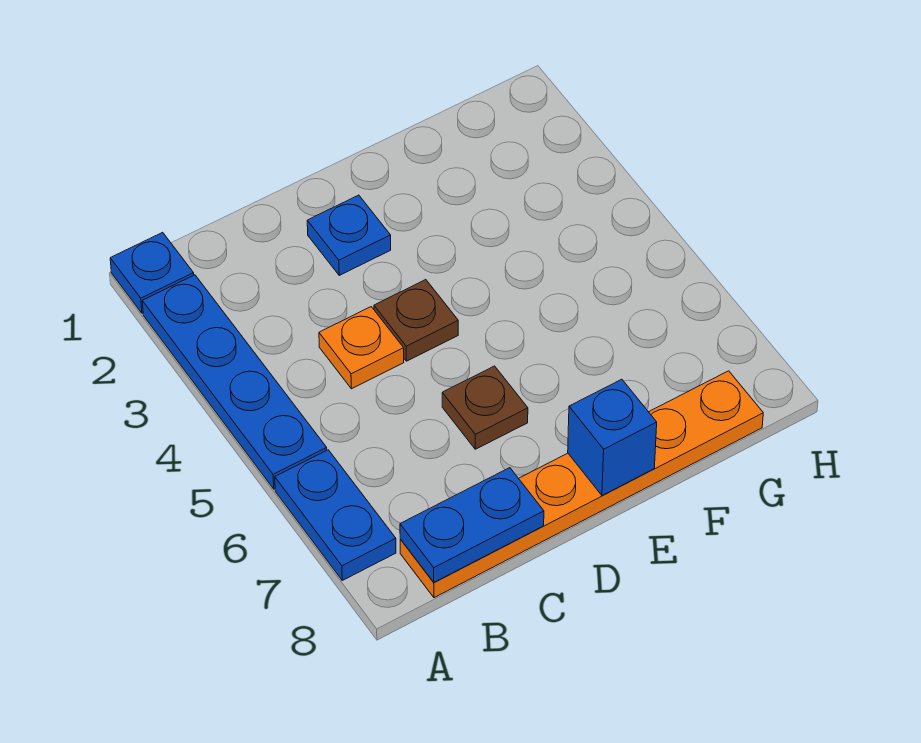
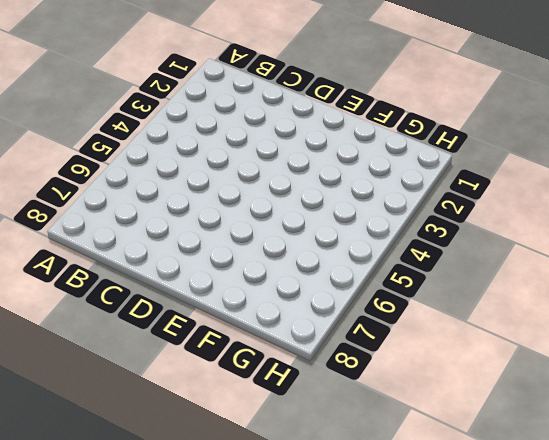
none -> blue plate A1 level 1
none -> blue plate A2:A5 level 1

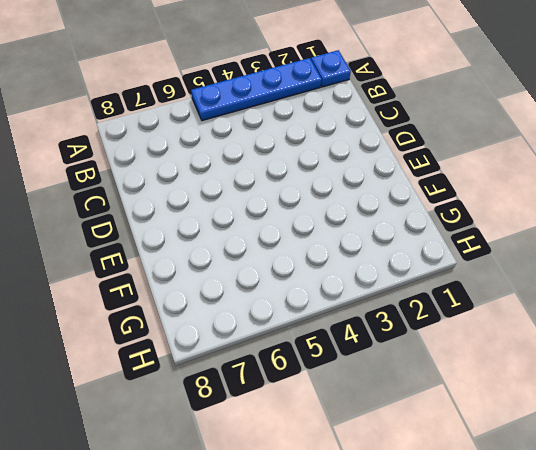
none -> blue plate A6:A7 level 1
none -> orange plate B8:G8 level 1

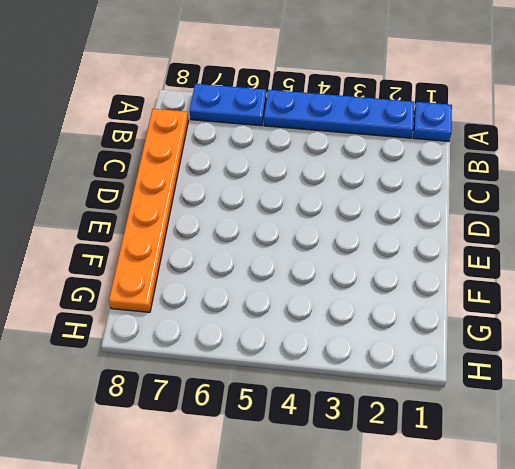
none -> orange plate C4 level 1
none -> blue plate D2 level 1

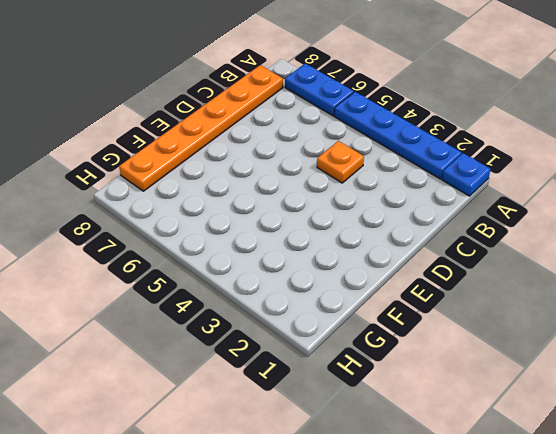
none -> blue plate D2 level 1
none -> brown plate D4 level 1

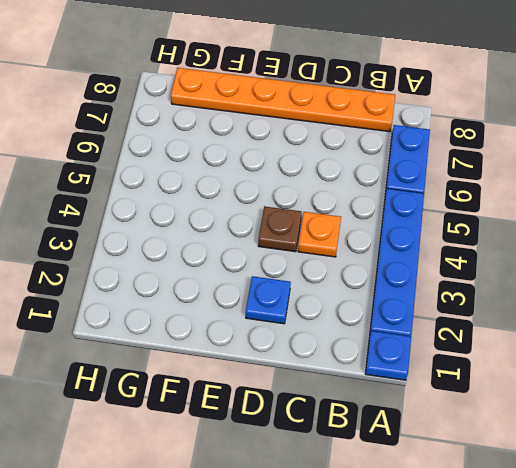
none -> brown plate D6 level 1
none -> blue plate B8:C8 level 2

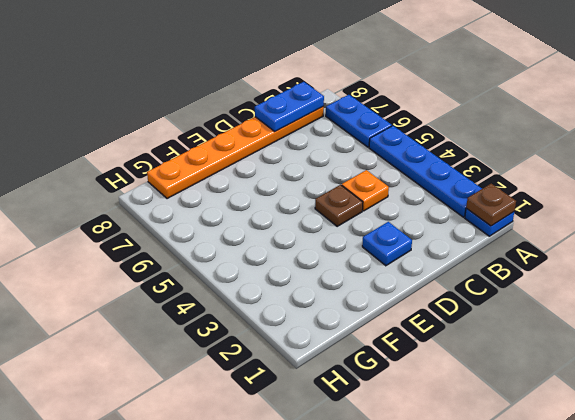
brown plate A1 level 2 -> brown plate D6 level 1
none -> blue brick E8 level 2

